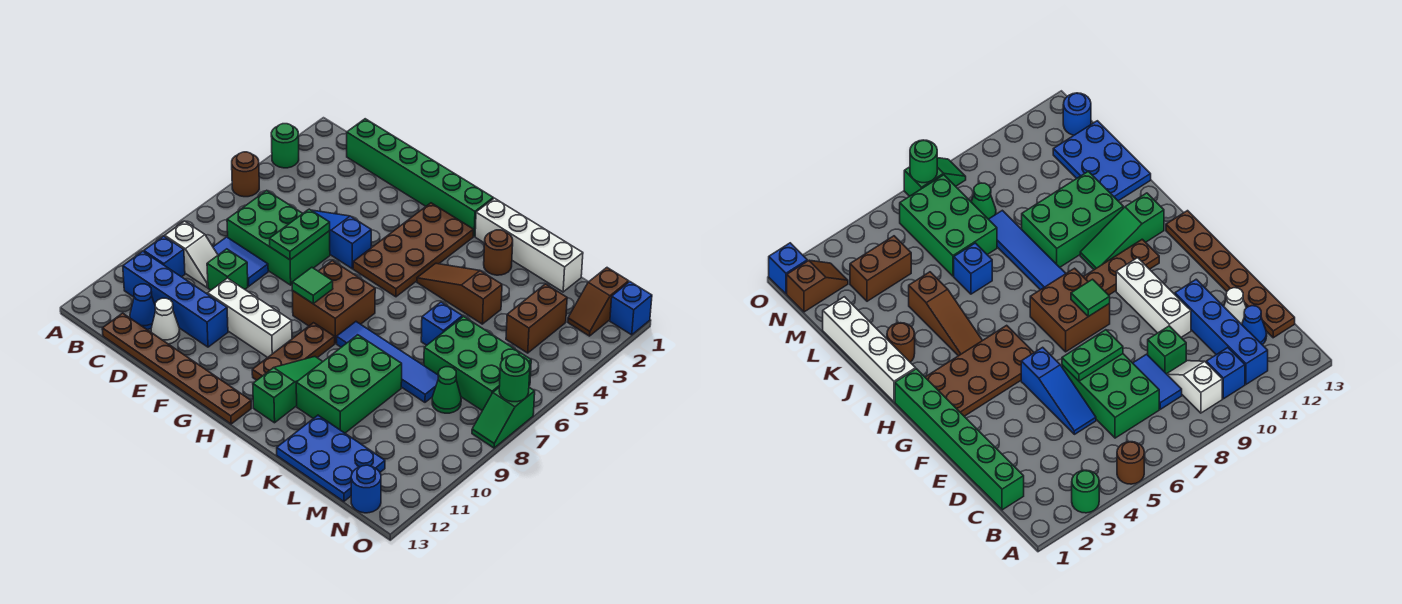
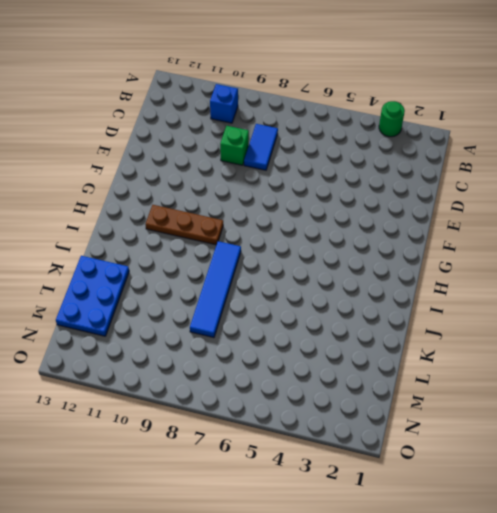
none -> brown round brick A5 level 1
none -> white slope B9:C9 level 1 top B
none -> blue brick B11:E11 level 1
none -> green brick C1:H1 level 1

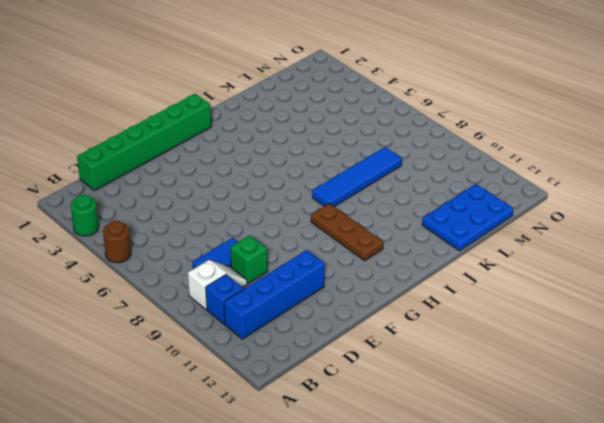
none -> green brick C6:E7 level 1
none -> blue cone C12 level 1
none -> brown plate C13:H13 level 1
none -> blue slope D5:F5 level 1 top F

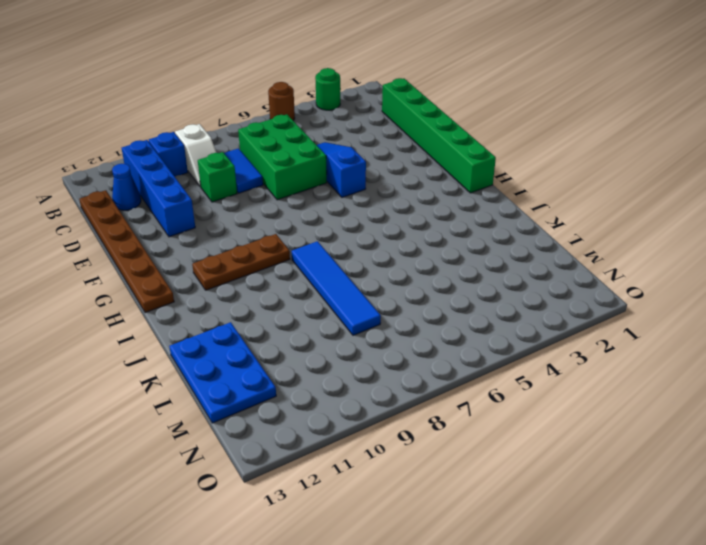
none -> white cone D12 level 1
none -> white brick E10:G10 level 1
none -> brown plate G2:H5 level 1
none -> brown brick G7:H8 level 1

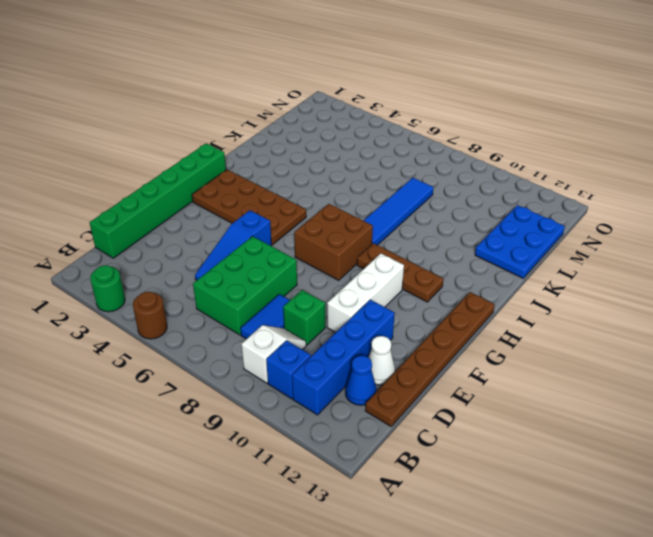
none -> white brick I1:L1 level 1
none -> brown slope I4:K4 level 1 top K
none -> green slope I10:I12 level 1 top 12
none -> brown round brick J2 level 1

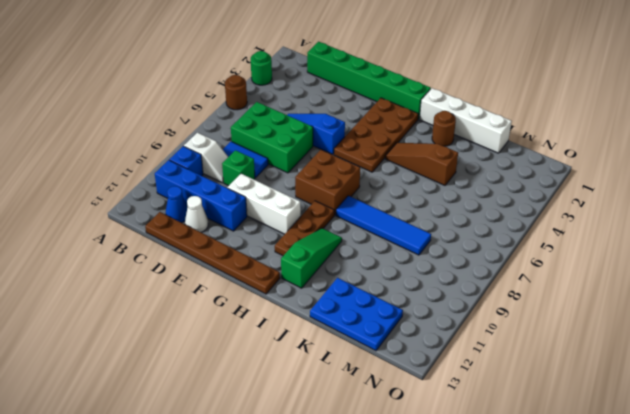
none -> green brick J9:K11 level 1
none -> blue brick K6 level 1
none -> green brick L6:N7 level 1
none -> brown brick M3:M4 level 1

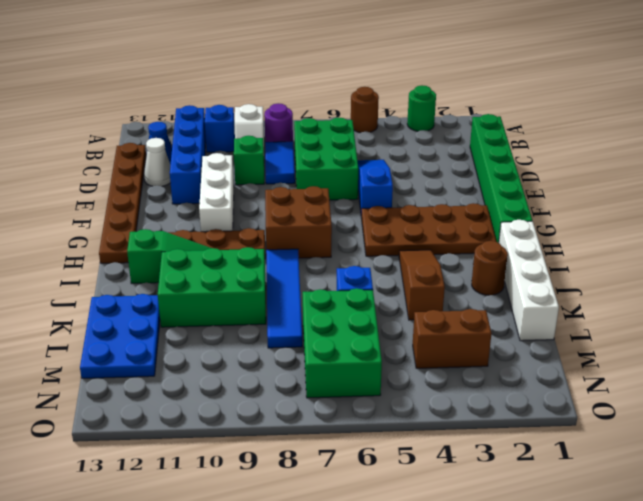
purple round brick B8 level 1 -> none
none -> green cone M8 level 1
none -> brown slope N1:N2 level 1 top 1
none -> blue round brick N13 level 1
none -> blue brick O1 level 1

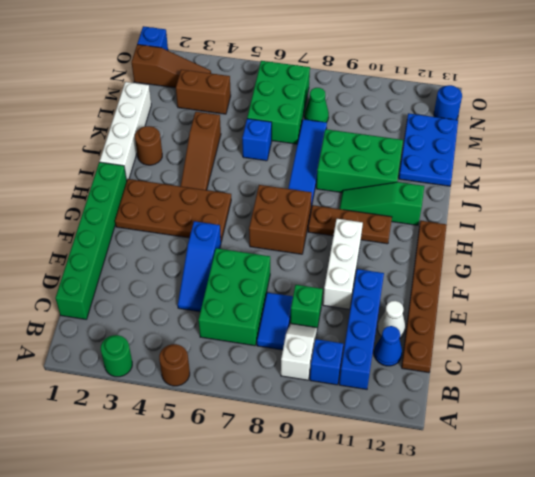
brown slope N1:N3 level 1 top 1 -> brown slope N1:N2 level 1 top 1
none -> green slope O7:O8 level 1 top 7
none -> green plate E6:E7 level 2
none -> green tile G8 level 2
none -> green round brick O7 level 2

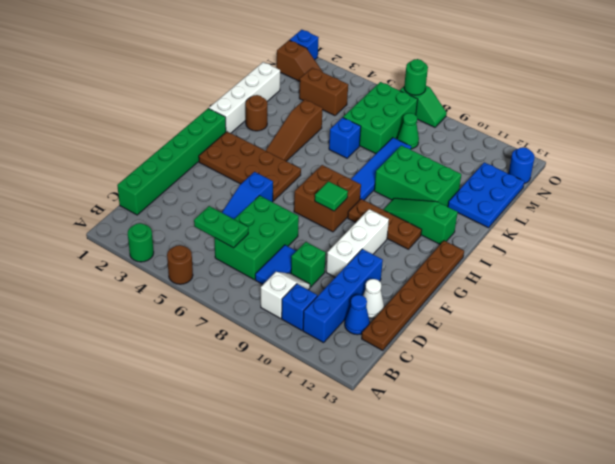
green plate C5:C6 level 2 -> green plate E6:E7 level 2

